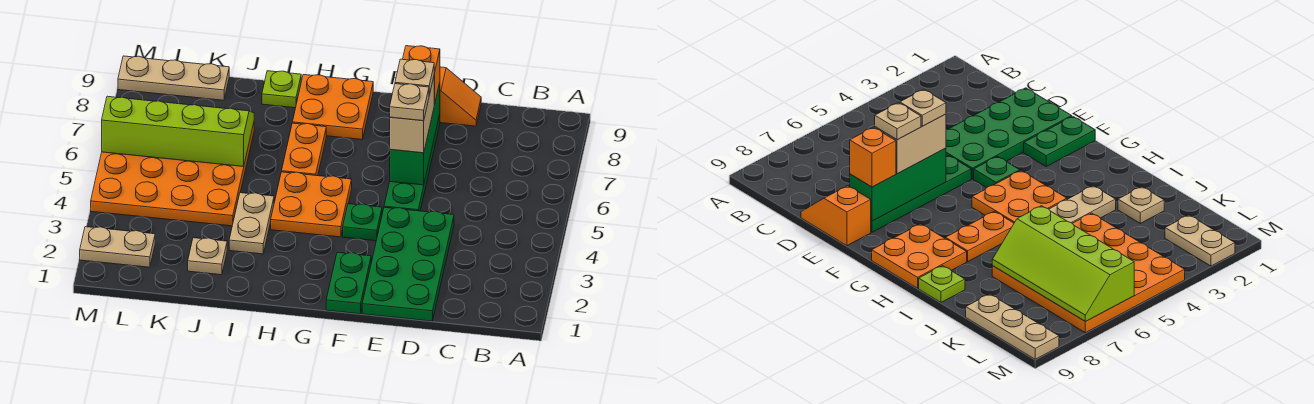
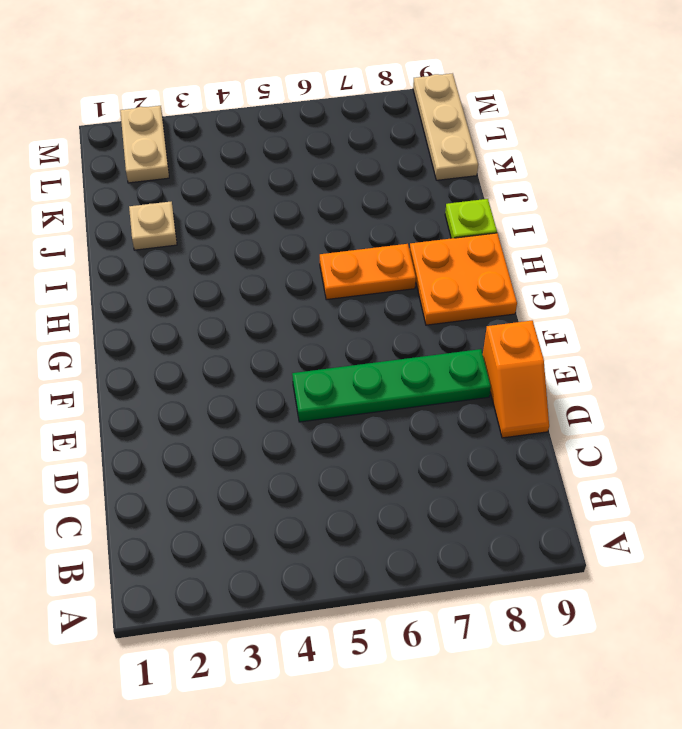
none -> green plate D1:E4 level 1
none -> green plate F1:F2 level 1
none -> green plate F4 level 1

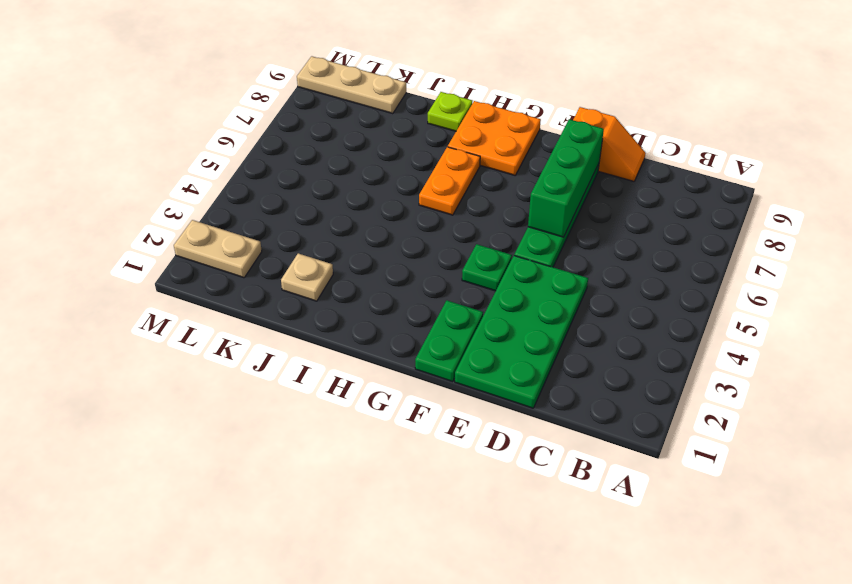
none -> orange plate G4:H5 level 1
none -> tan plate I3:I4 level 1
none -> orange plate J4:M7 level 1

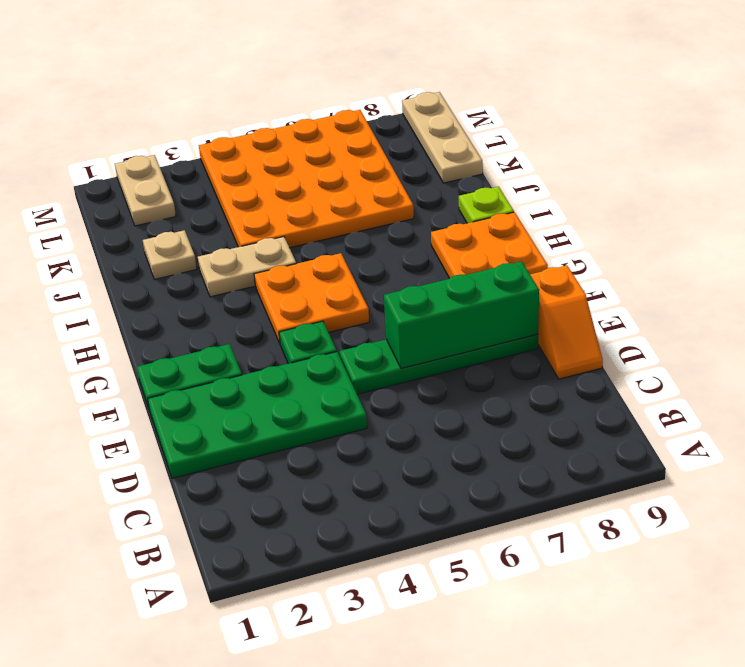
none -> orange plate H6:H7 level 1
none -> lime slope J6:M7 level 2 top 6
none -> tan brick E6:E7 level 3

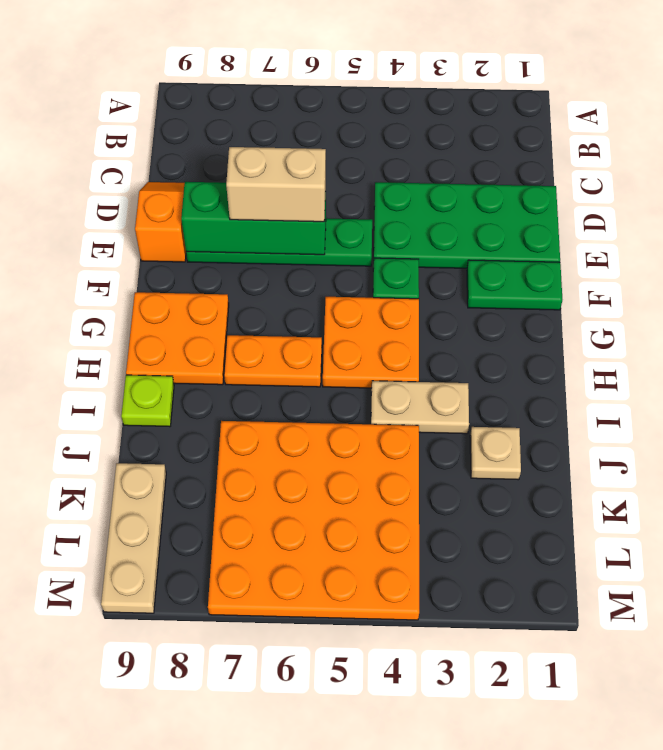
none -> tan plate L2:M2 level 1
none -> lime slope J6:M7 level 2 top 6
none -> orange brick E8 level 3

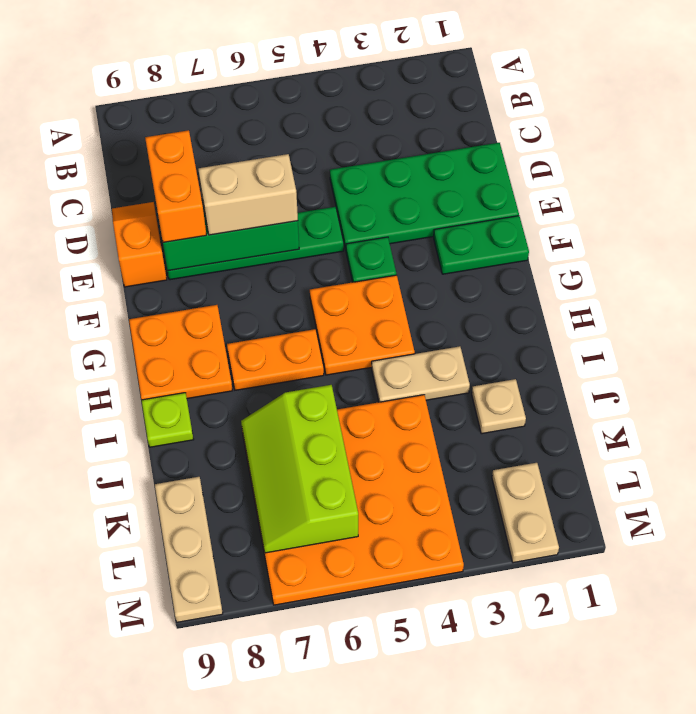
orange brick D8:E8 level 3 -> orange brick E8 level 3
lime slope J6:L7 level 2 top 6 -> lime slope J6:M7 level 2 top 6
none -> tan plate E6 level 4
none -> tan plate E7 level 4

